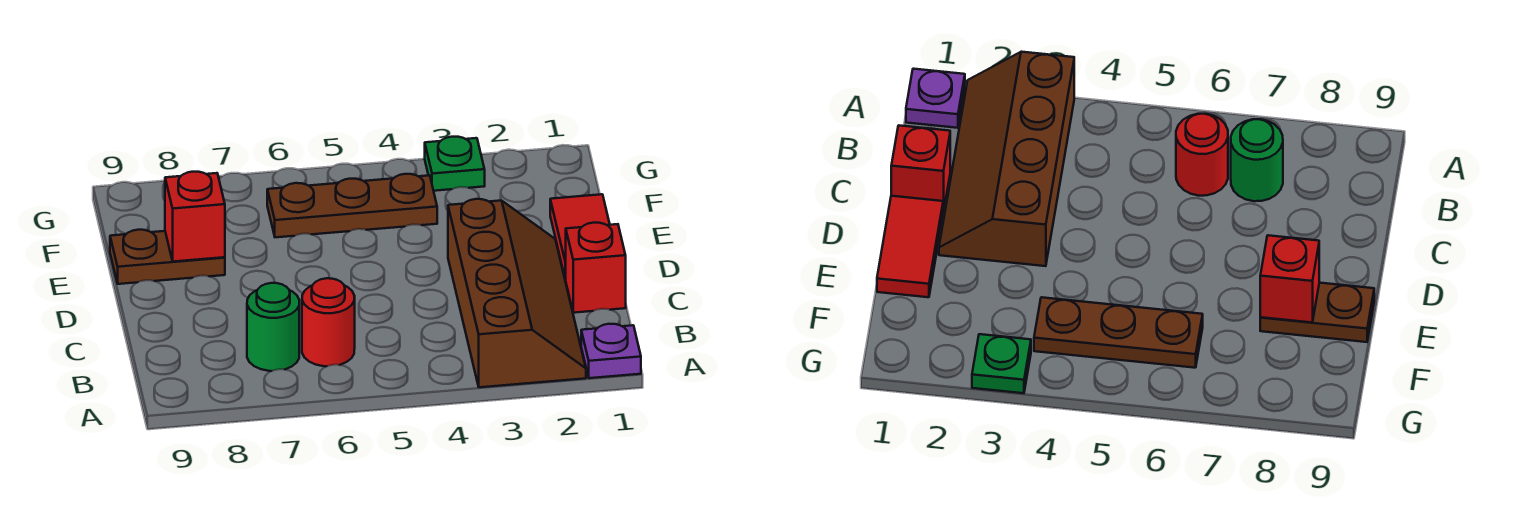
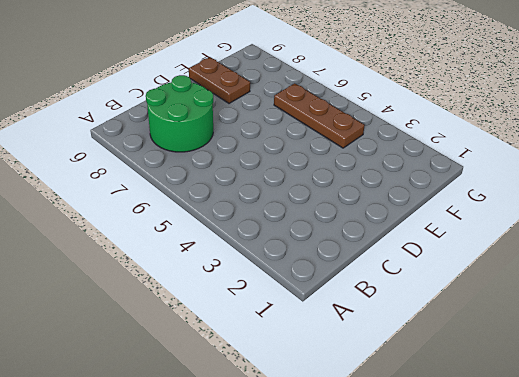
green round brick B7:C8 level 1 -> green round brick B7 level 1
none -> purple plate A1 level 1
none -> brown slope A2:D3 level 1 top 3

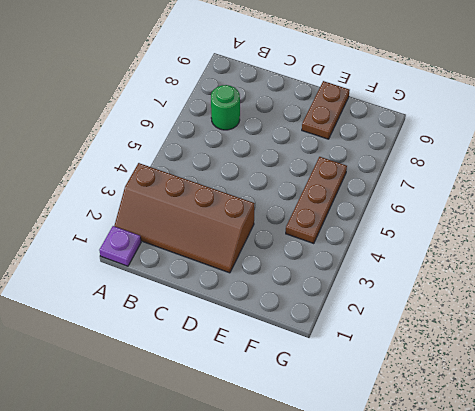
none -> red round brick B6 level 1
none -> red brick C1 level 1

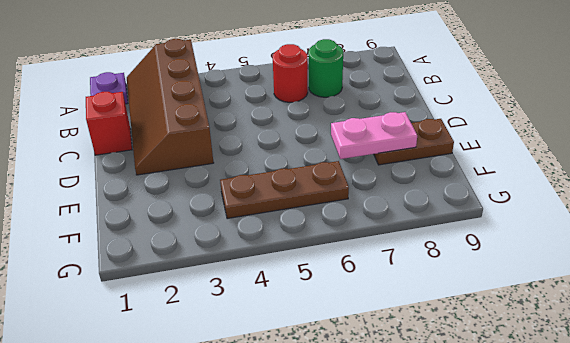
pink plate E7:E8 level 2 -> red brick E8 level 2
none -> red tile D1:E1 level 1
none -> green plate G3 level 1

